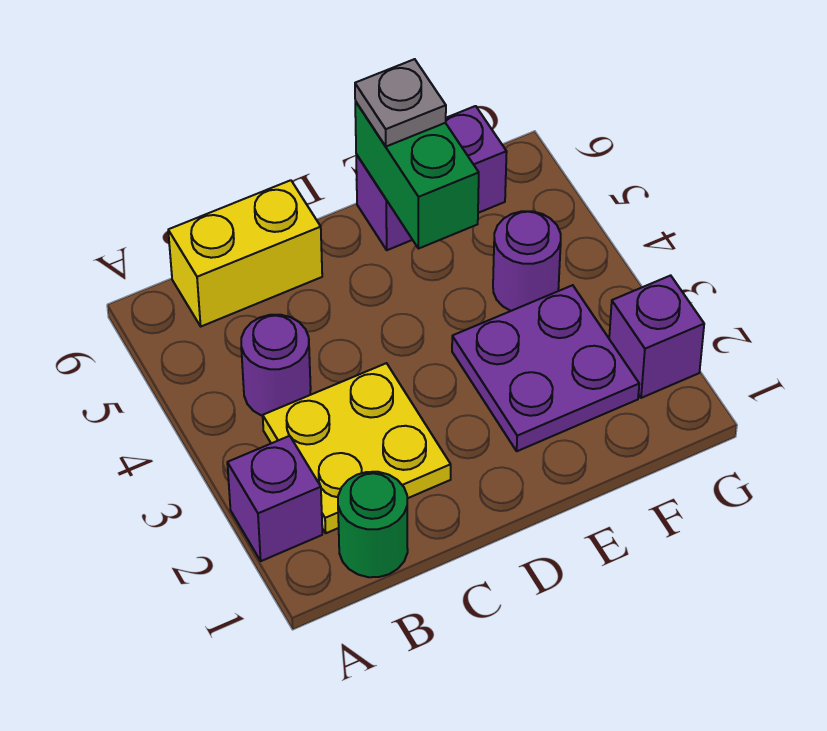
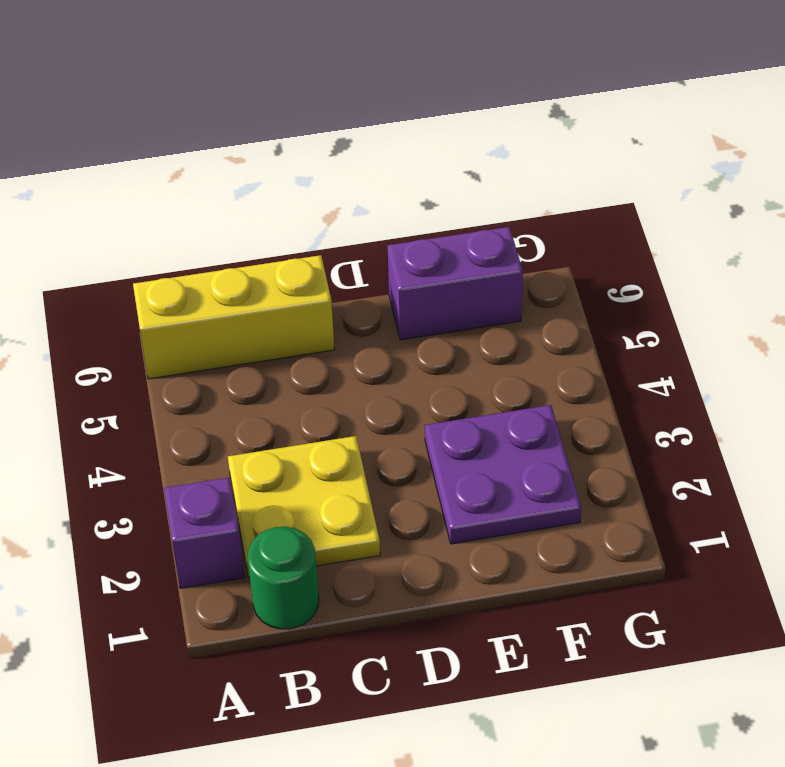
yellow brick A6:C6 level 1 -> yellow brick B6:C6 level 1
none -> purple round brick B4 level 1
none -> purple round brick F4 level 1

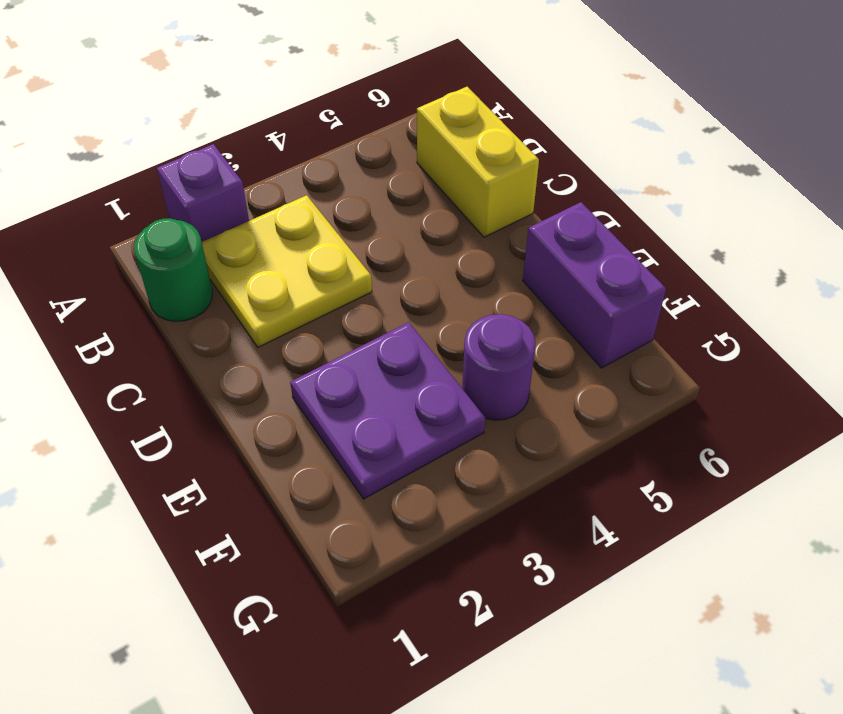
none -> purple round brick B4 level 1
none -> purple brick G2 level 1

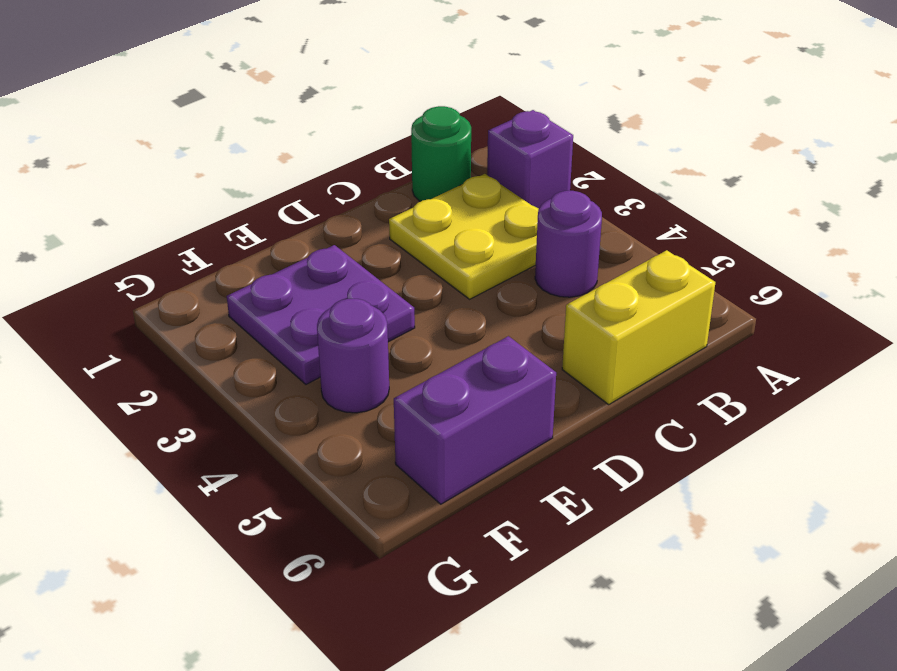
none -> purple brick G2 level 1
none -> green brick E5:E6 level 2

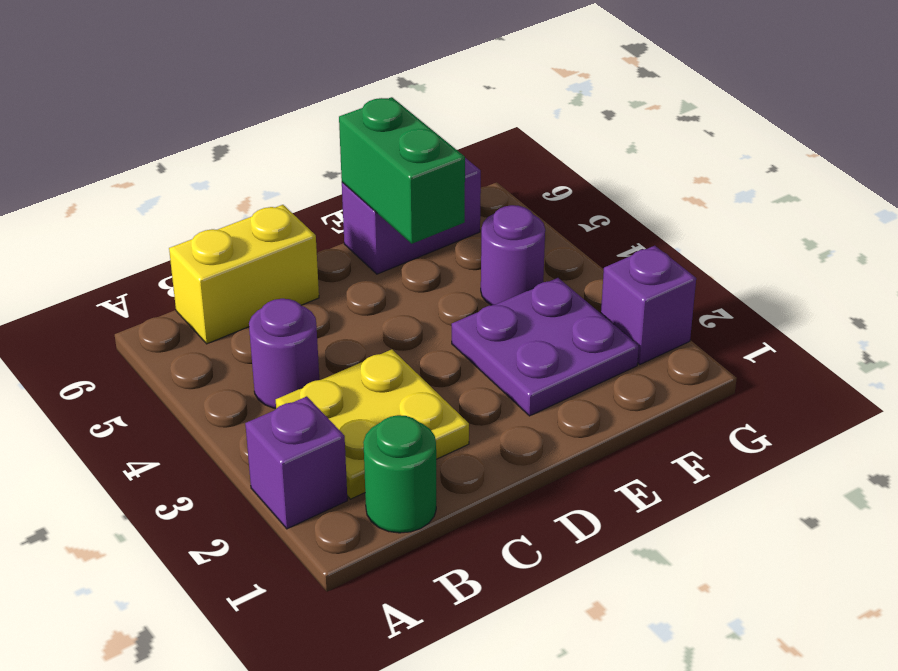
none -> grey plate E6 level 3

